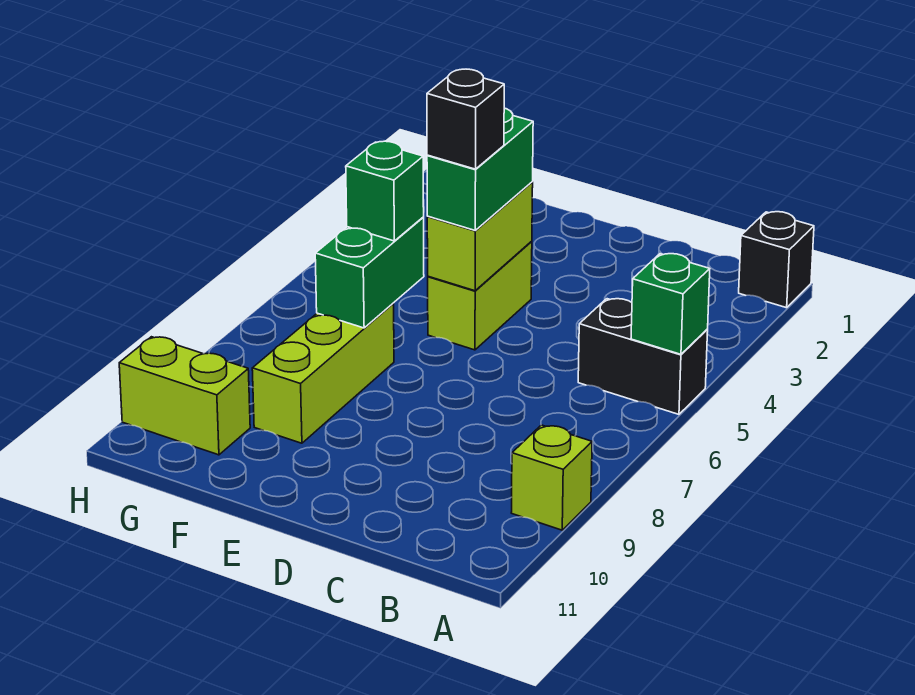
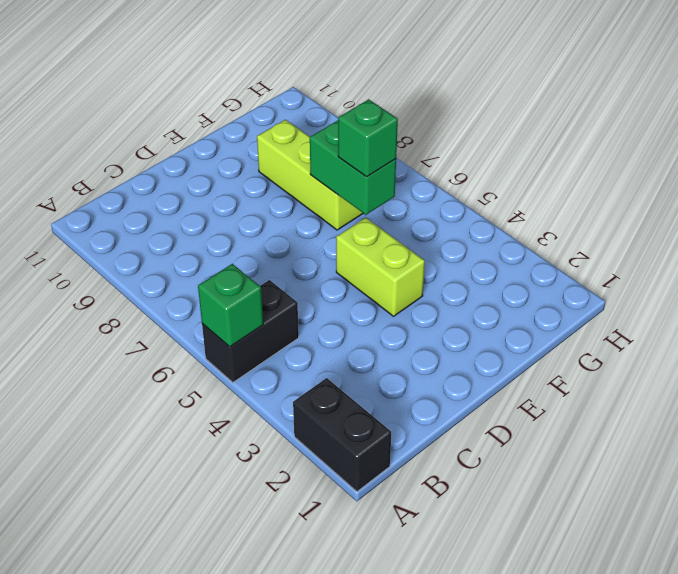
black brick A1:A2 level 1 -> black brick A1 level 1
none -> lime brick A9 level 1
none -> lime brick G10:H10 level 1
none -> lime brick E4:E5 level 2

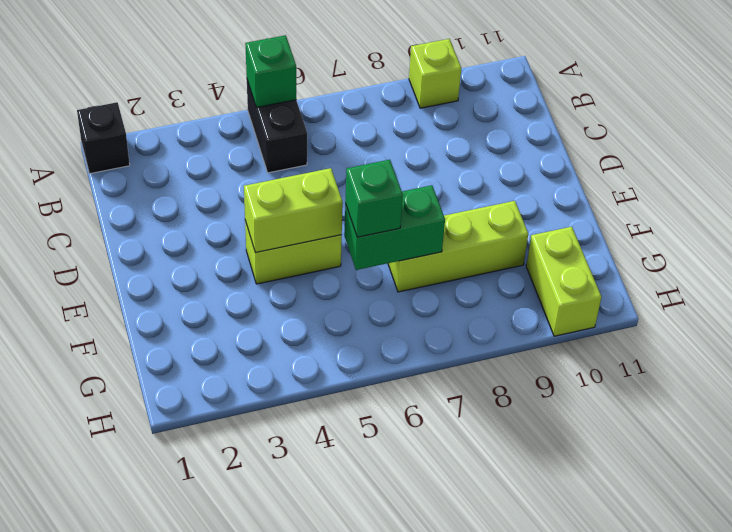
none -> green brick E4:E5 level 3
none -> black brick E5 level 4

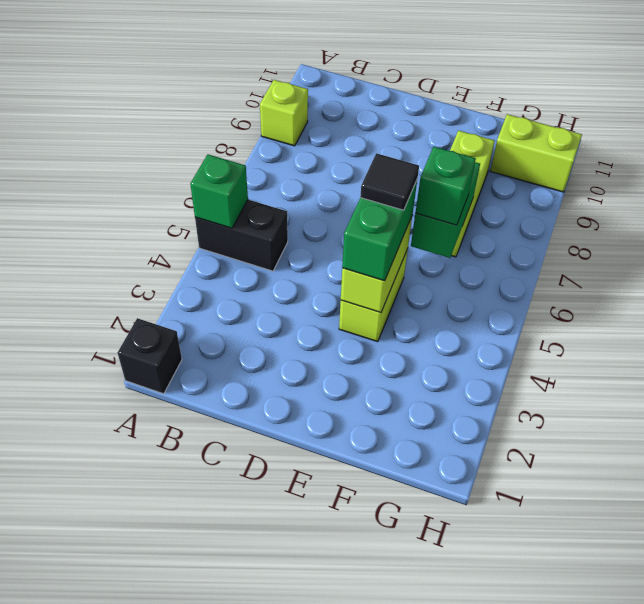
black tile E5 level 4 -> black brick E5 level 4

